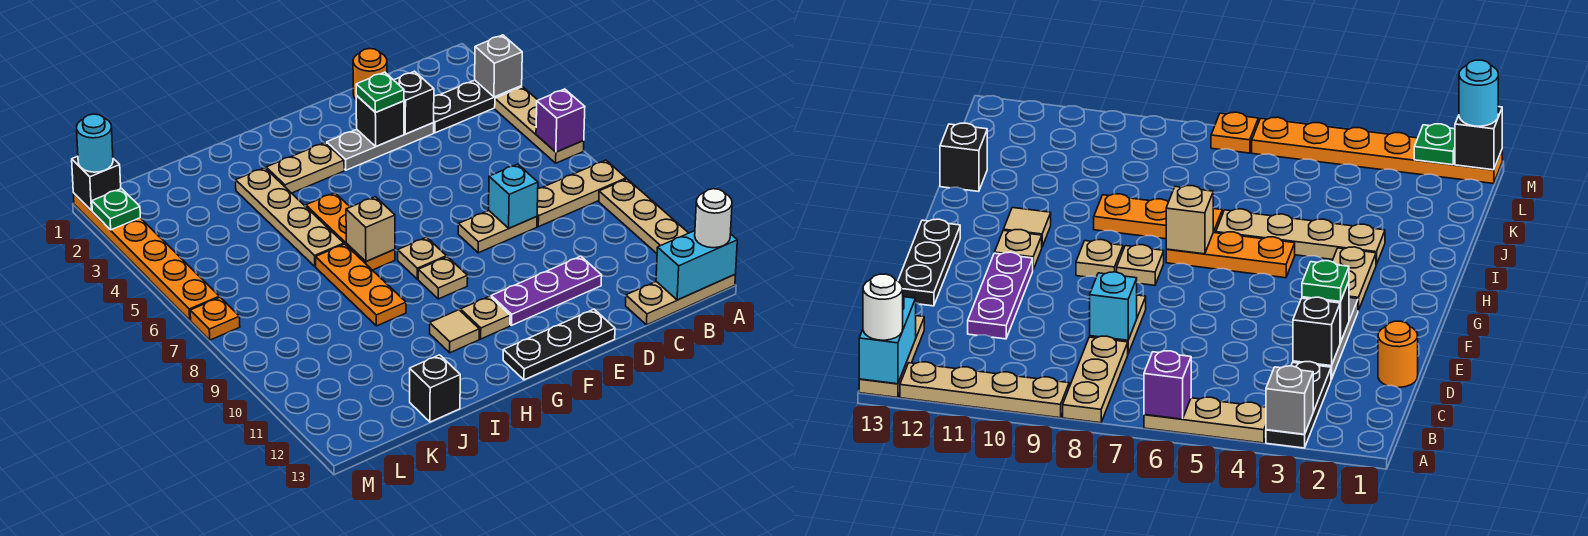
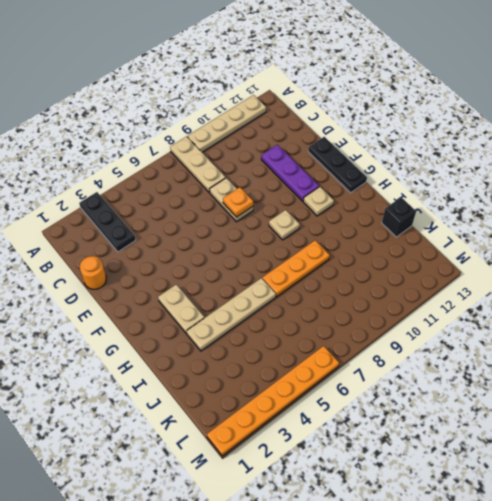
orange plate E8 level 2 -> orange plate M7 level 1
none -> tan plate A4:A6 level 1
none -> tan plate A13:C13 level 1
none -> grey plate D3:F3 level 1
none -> tan plate G8 level 1

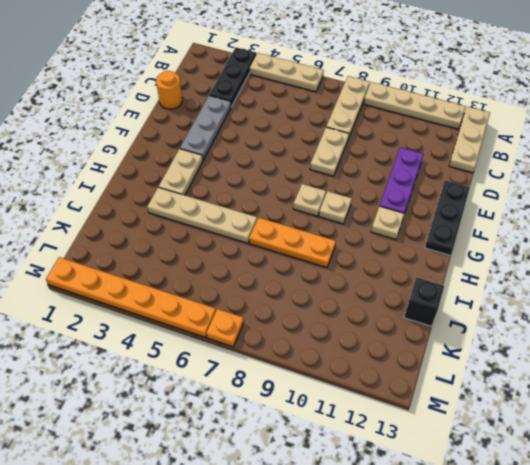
none -> orange plate H5:H7 level 1
none -> tan tile H11 level 1
none -> grey brick A3 level 2
none -> purple brick A6 level 2

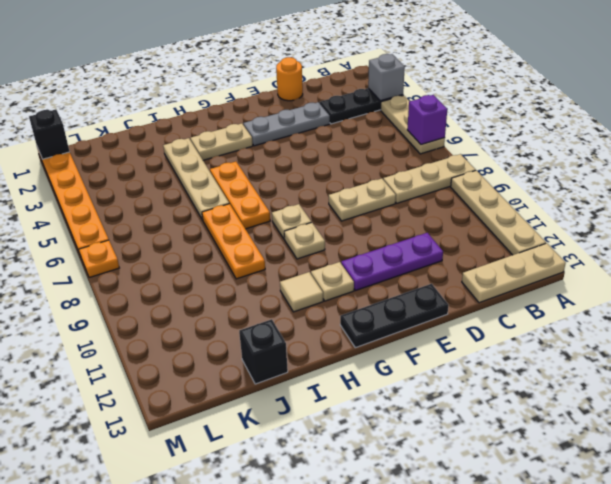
none -> cyan brick A13:B13 level 2
none -> black brick D3 level 2
none -> cyan brick D8 level 2
none -> black brick E3 level 2

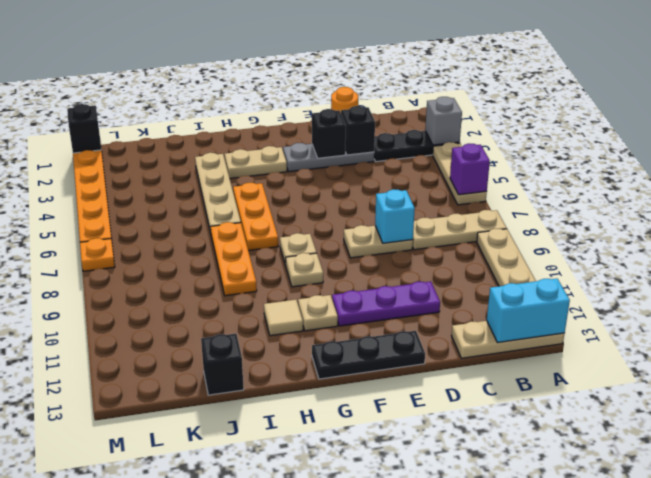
none -> tan brick H7 level 2
none -> green plate M2 level 2
none -> white round brick A13 level 3
none -> green plate E3 level 3

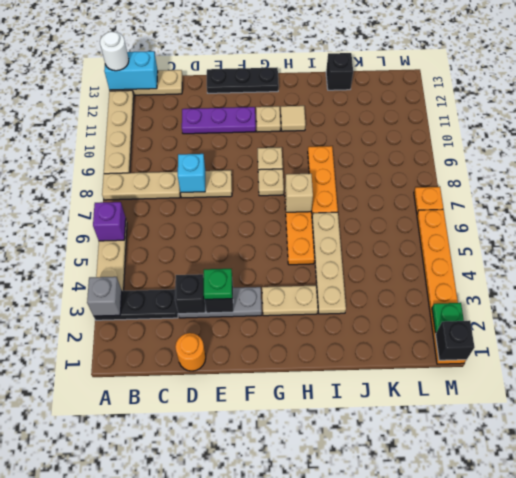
none -> cyan round brick M1 level 3

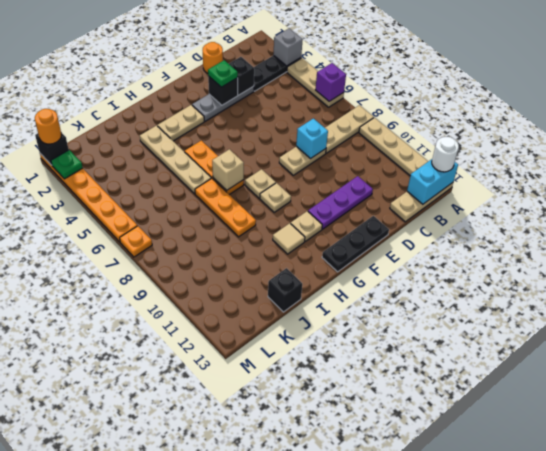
orange round brick M1 level 3 -> cyan round brick M1 level 3

